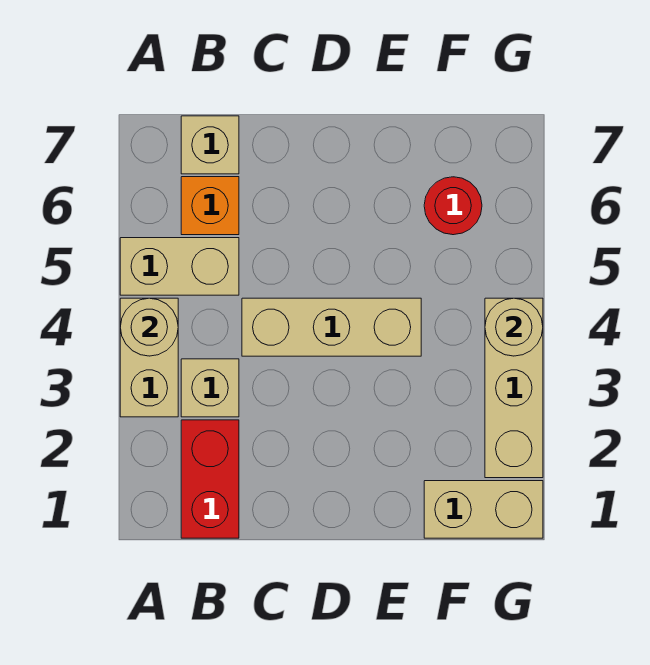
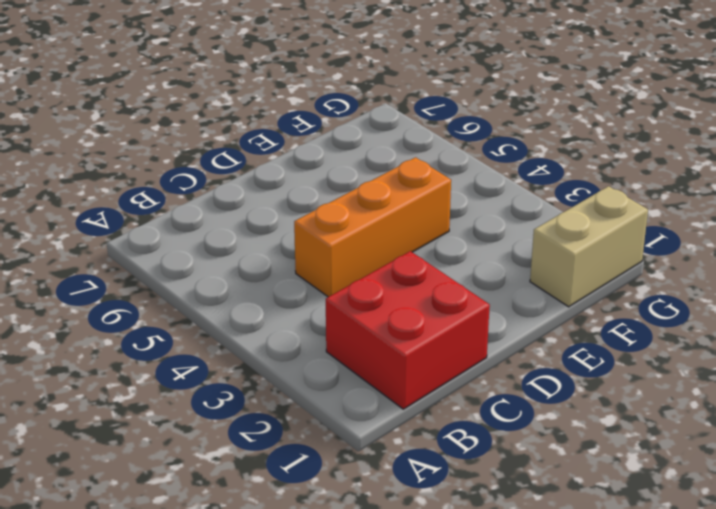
red brick B1:C2 level 1 -> red brick B1:B2 level 1
orange brick C4:E4 level 1 -> tan brick C4:E4 level 1
none -> tan brick A3:A4 level 1
none -> tan brick A5:B5 level 1
none -> tan brick B3 level 1

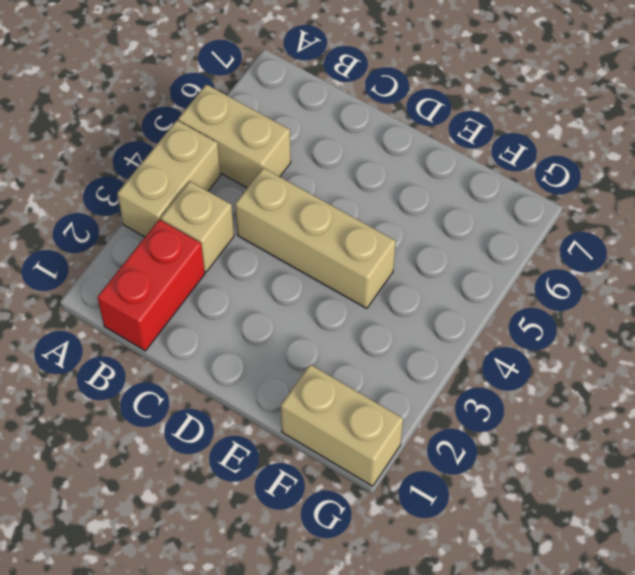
none -> orange brick B6 level 1
none -> tan brick B7 level 1
none -> red round brick F6 level 1

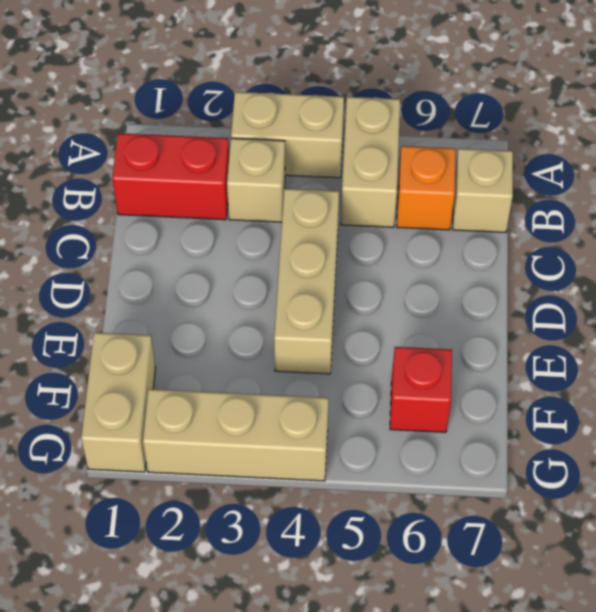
red brick F6 level 1 -> red round brick F6 level 1
none -> tan round brick A4 level 2
none -> tan round brick G4 level 2

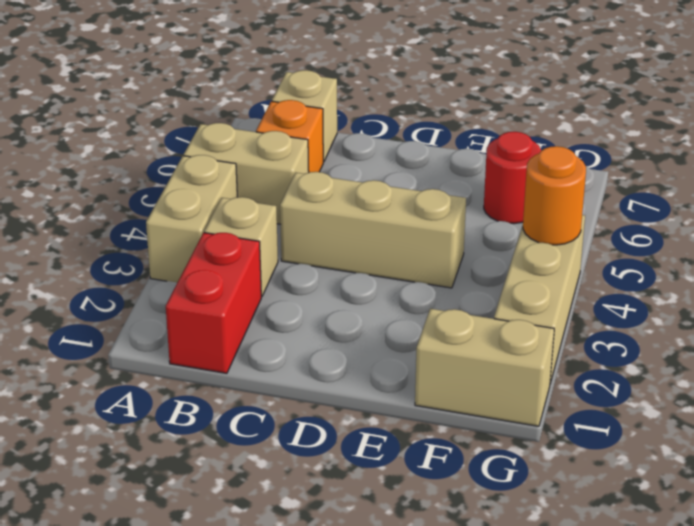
orange round brick G4 level 2 -> tan round brick G4 level 2
none -> tan round brick A4 level 2

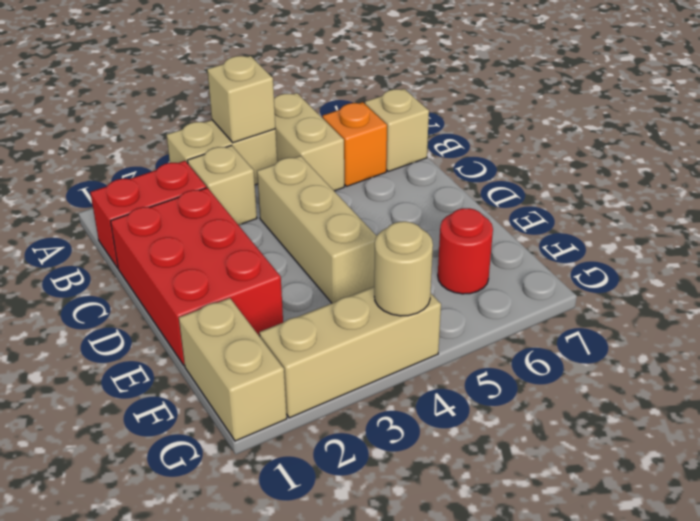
tan brick A4 level 2 -> tan round brick A4 level 2
red brick C1:E2 level 1 -> none

